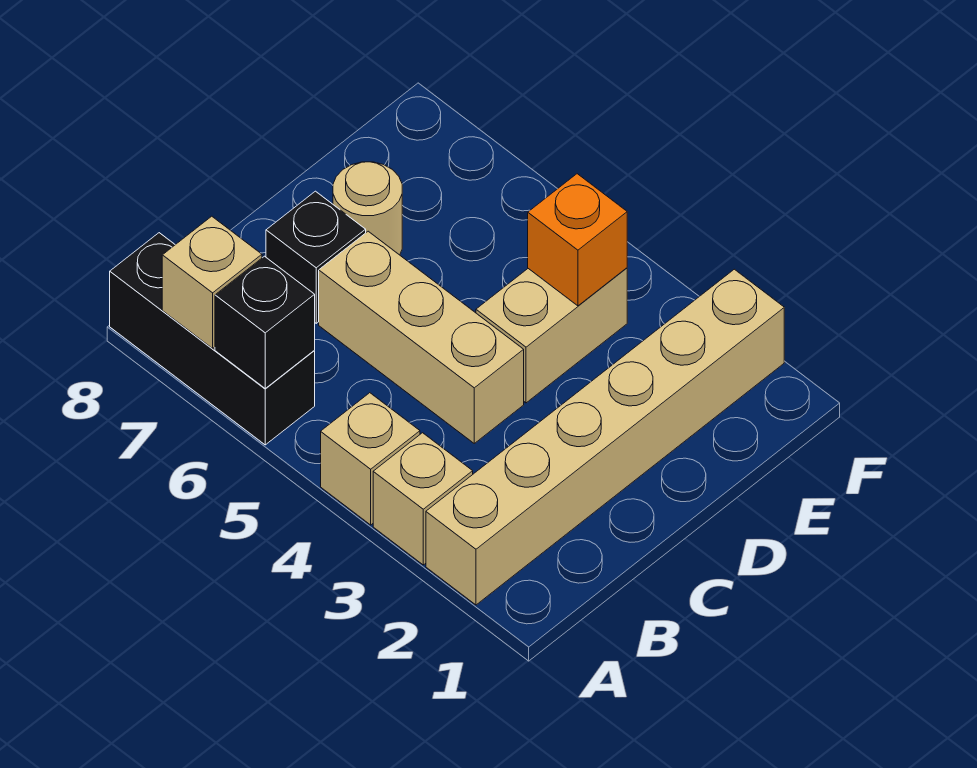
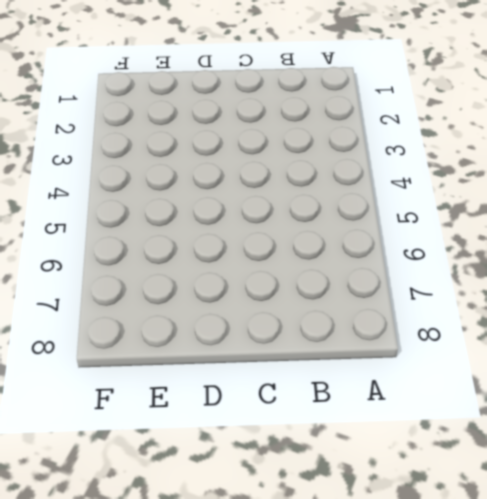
none -> tan brick A2:F2 level 1
none -> tan brick A3 level 1

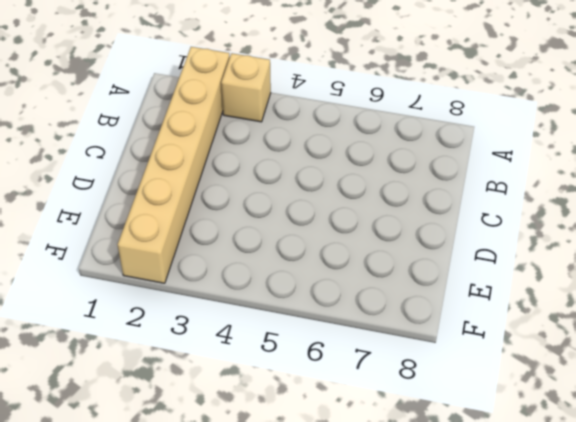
none -> tan brick A4 level 1
none -> black brick A6:A8 level 1

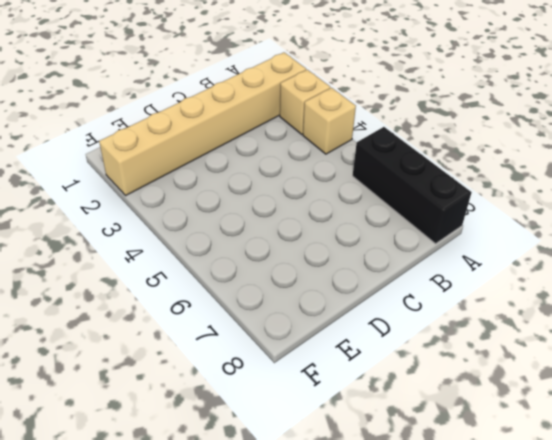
none -> tan brick C4:C6 level 1
none -> black brick C7 level 1

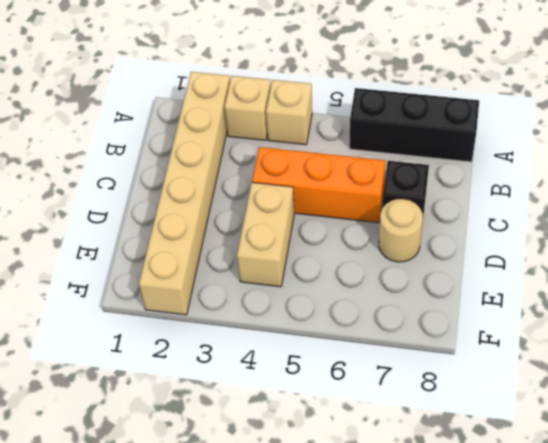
orange brick C4:C6 level 1 -> tan brick C4:C6 level 1
none -> black brick A6 level 2
none -> tan brick A7 level 2

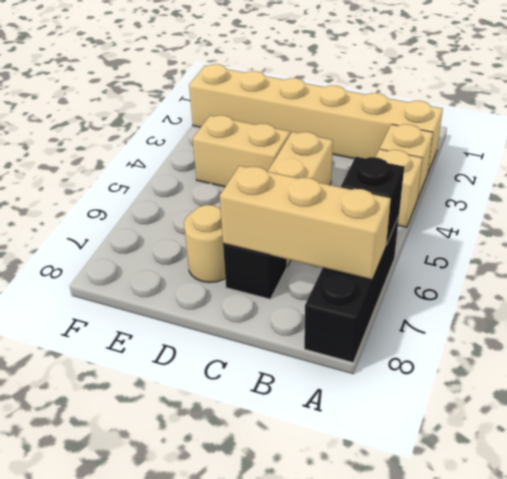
tan brick A7:C7 level 2 -> tan brick A7 level 2
none -> orange brick E4 level 2

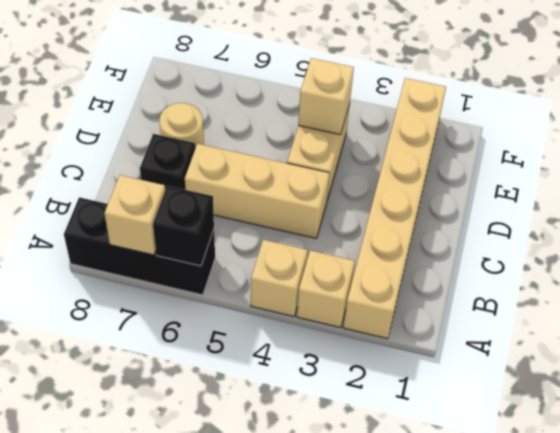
tan brick E4 level 2 -> orange brick E4 level 2

